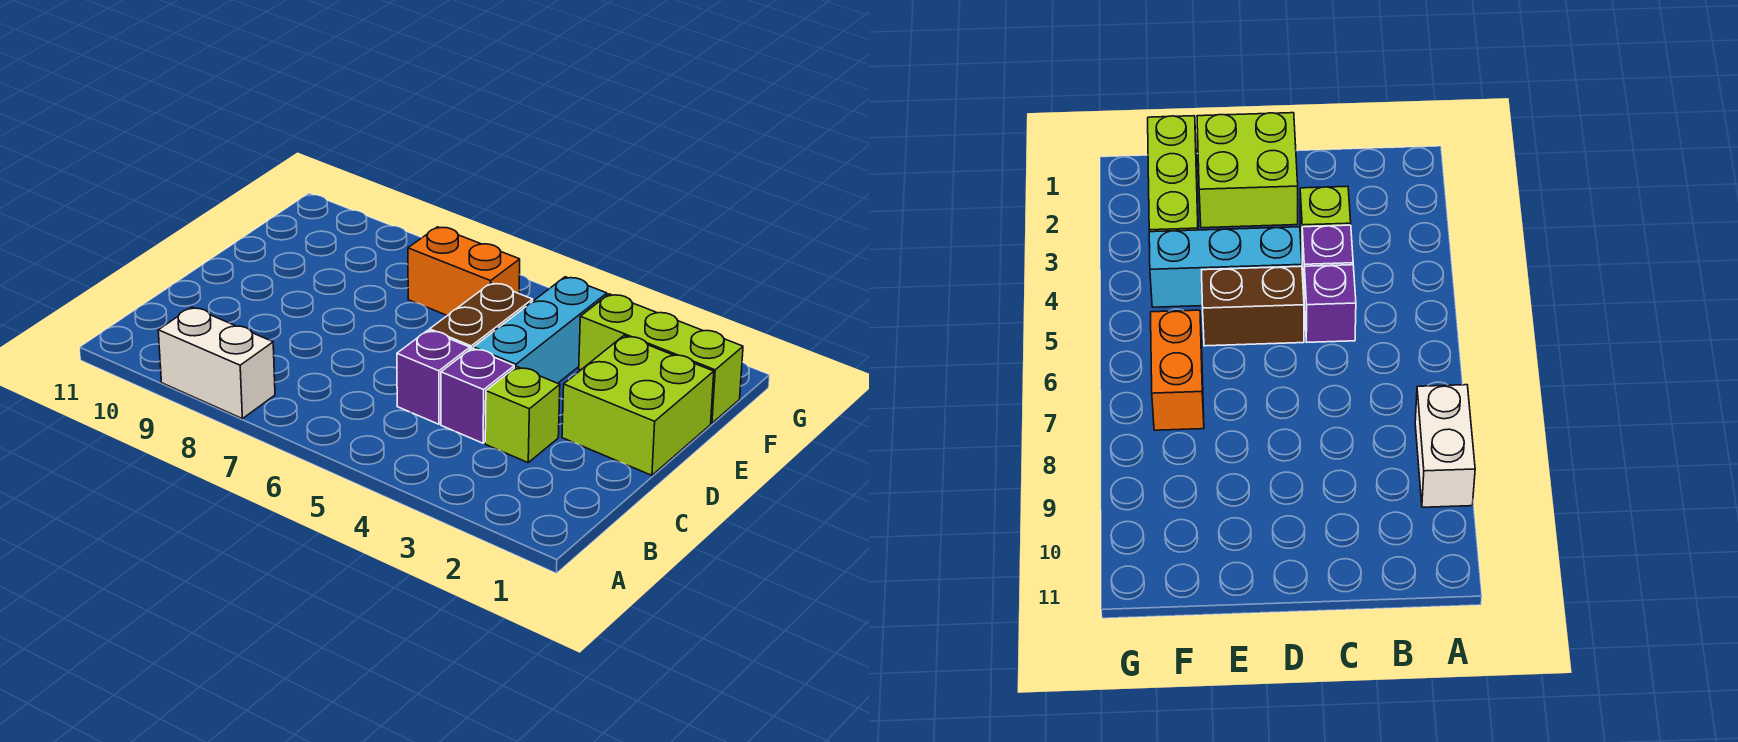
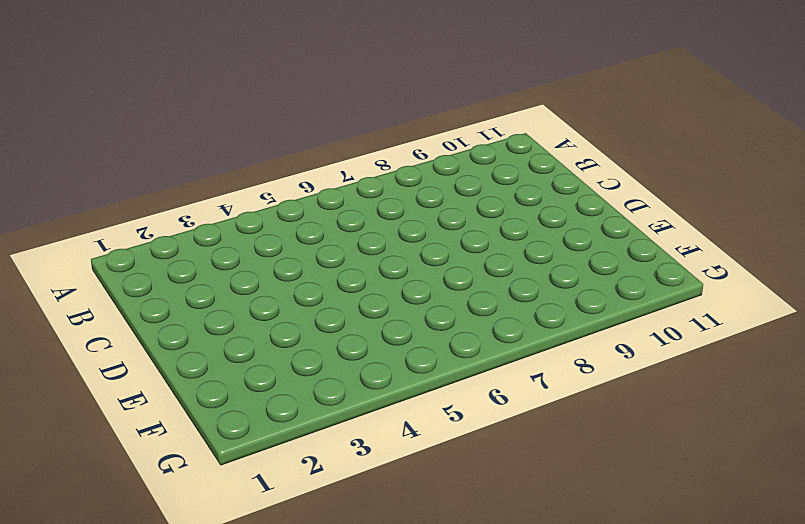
none -> white brick A8:A9 level 1
none -> lime brick C3 level 1

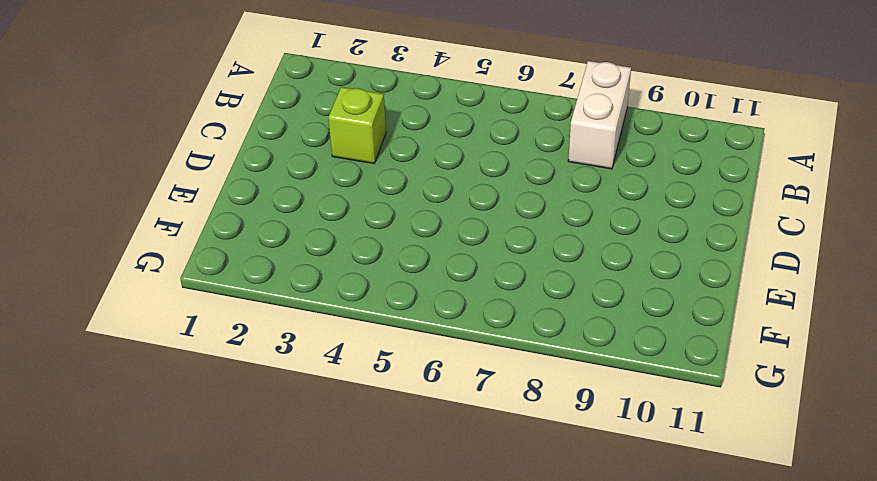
white brick A8:B8 level 1 -> white brick A8:A9 level 1
none -> purple brick C4 level 1
none -> purple brick C5 level 1

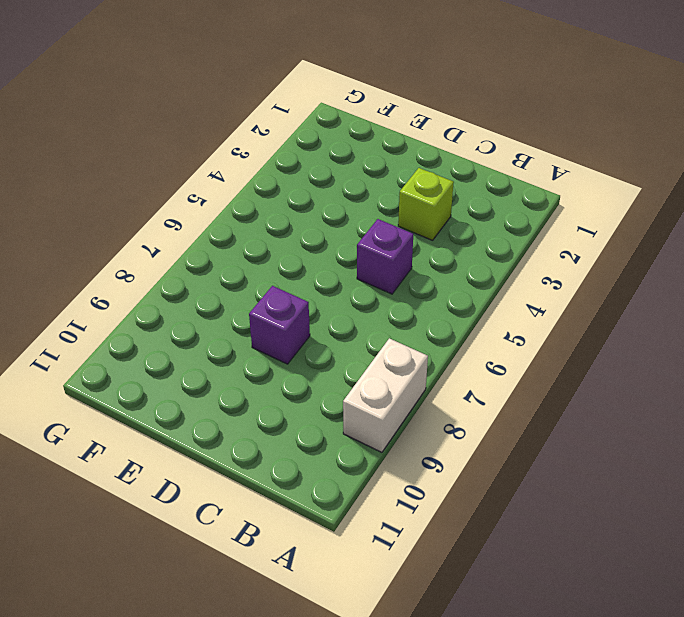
purple brick D8 level 1 -> purple brick C4 level 1
none -> lime brick D1:E2 level 1
none -> cyan brick D4:F4 level 1

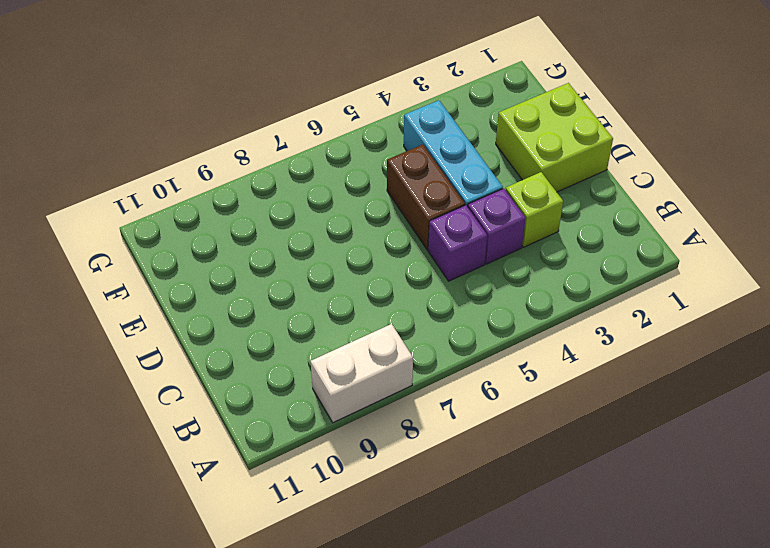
none -> lime brick F1:F3 level 1
none -> orange brick F6:F7 level 1

